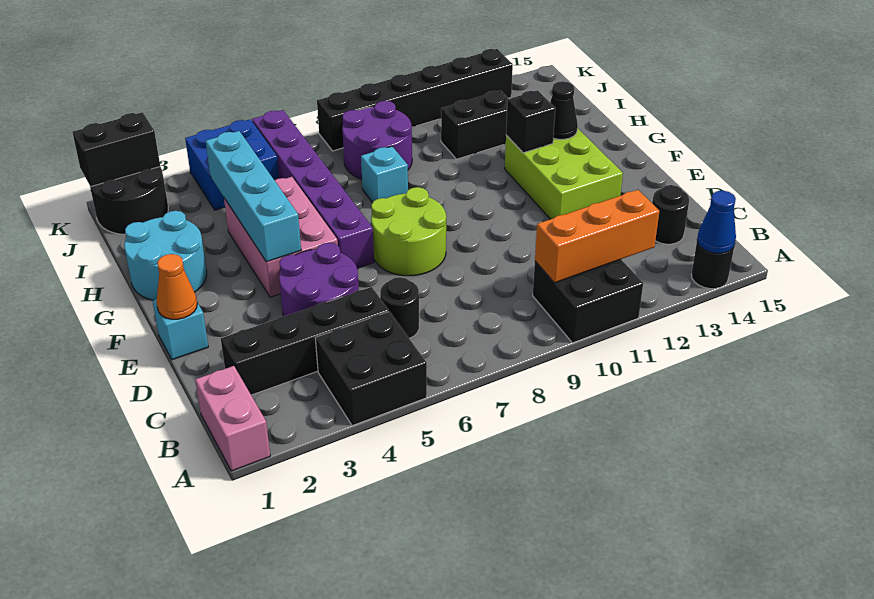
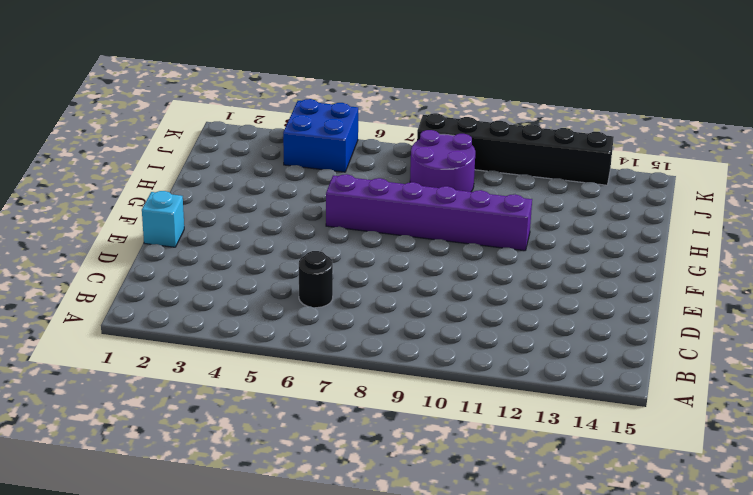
purple brick G6:G11 level 1 -> purple brick F6:K6 level 1
none -> pink brick A1:B1 level 1
none -> black brick A4:B5 level 1
none -> black brick A10:B11 level 1

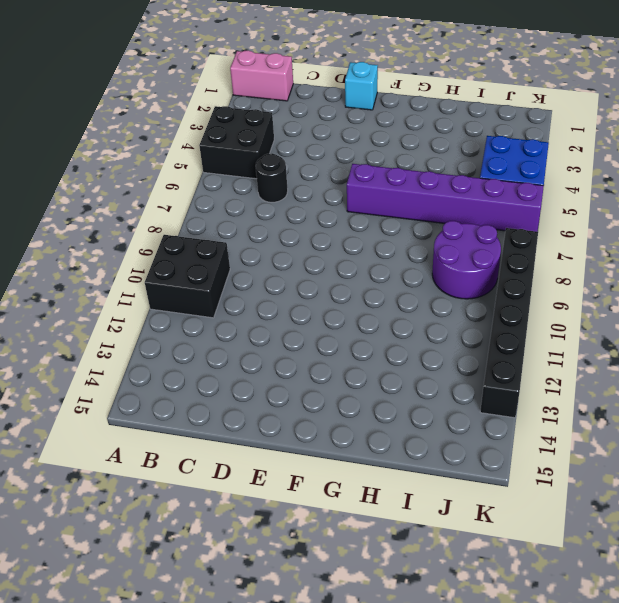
none -> black round brick A14 level 1
none -> black brick C2:C5 level 1
none -> black round brick C14 level 1

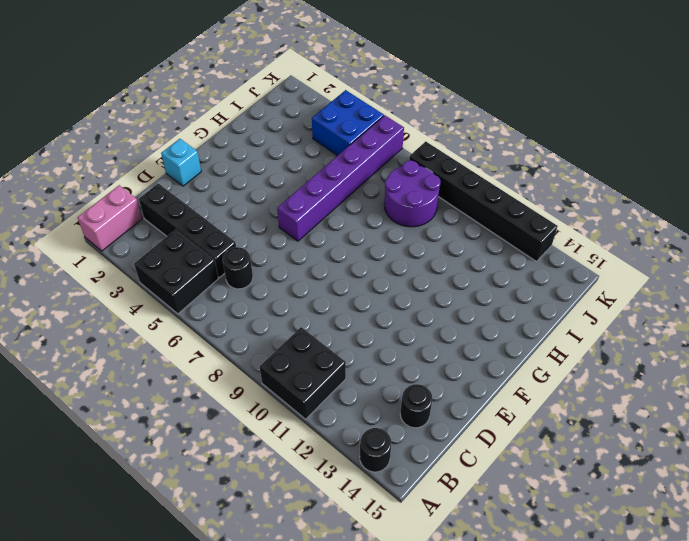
none -> purple round brick D4:E5 level 1
none -> lime round brick E7:F8 level 1
none -> lime brick E12:G13 level 1

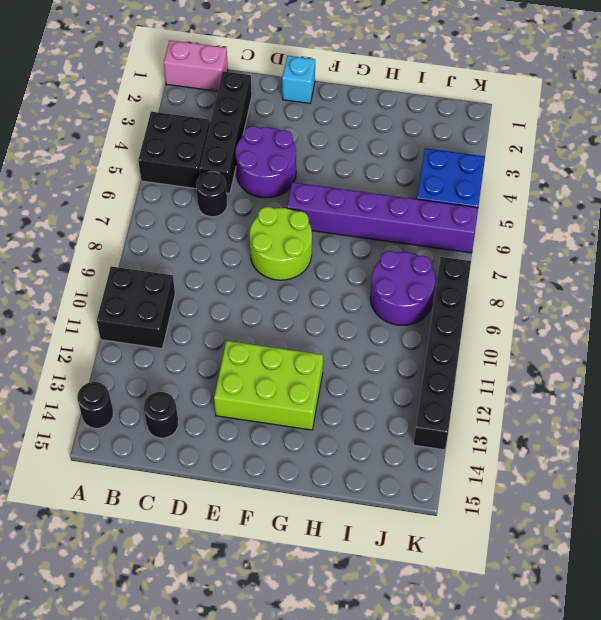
none -> pink brick F4:H5 level 1
none -> cyan round brick G1:H2 level 1
none -> cyan brick H8 level 1

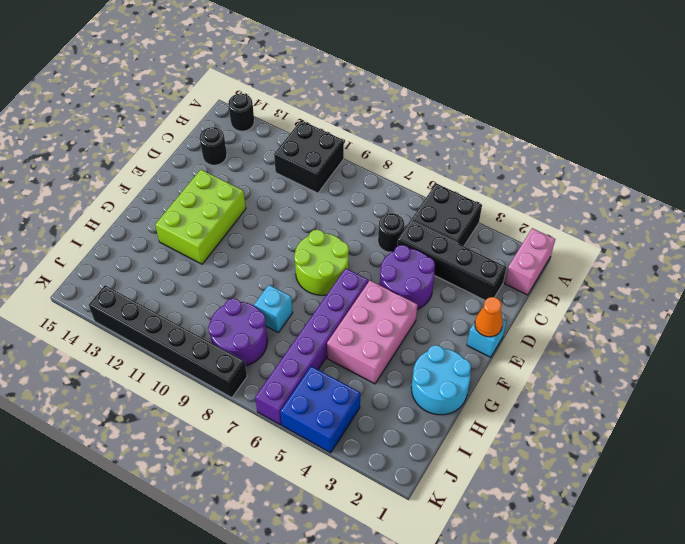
none -> black brick I11:I12 level 1
none -> black round brick J1:K2 level 1
none -> blue cone A14 level 2

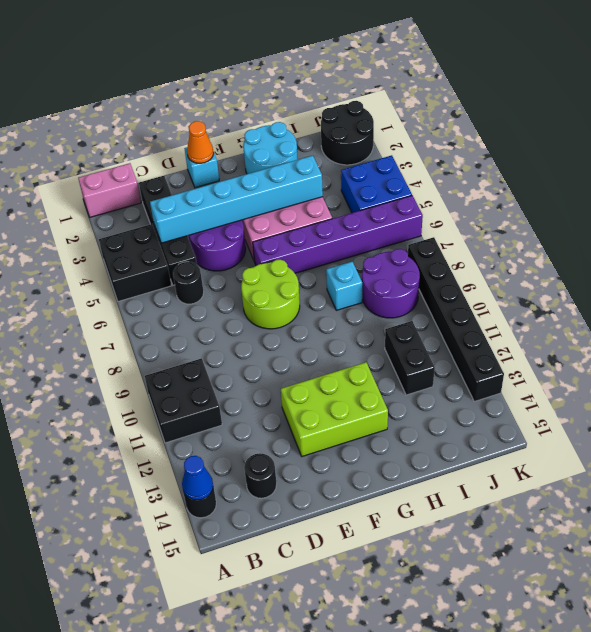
cyan brick C4:H4 level 2 -> cyan brick F4:I4 level 2
none -> orange brick B10:B12 level 2
none -> black brick G12 level 2
none -> black cone G13 level 2

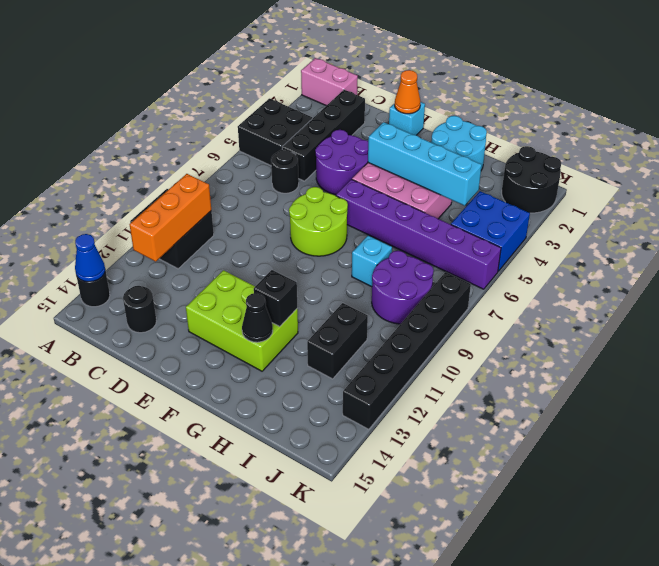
none -> black brick K1:K2 level 2

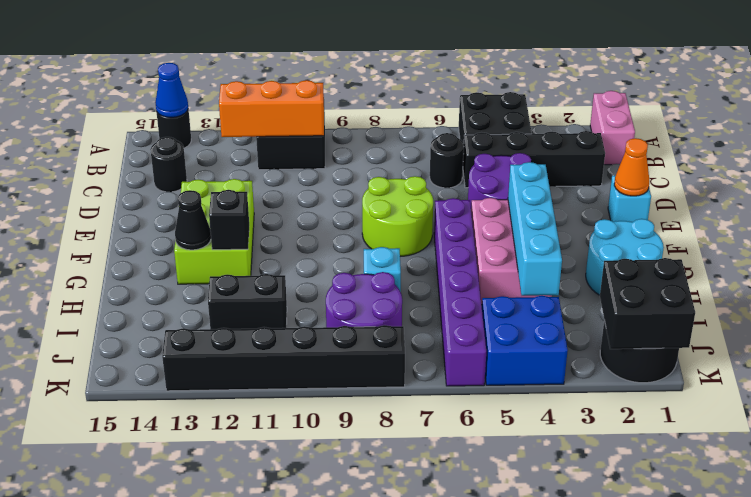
black brick J1:K2 level 2 -> black brick K1:K2 level 2

